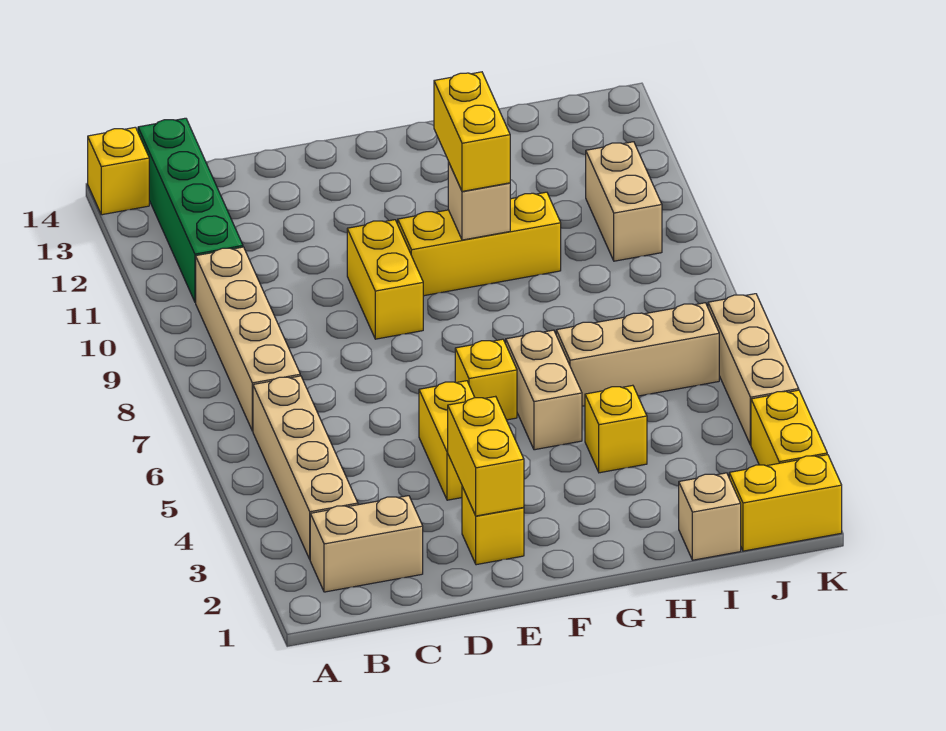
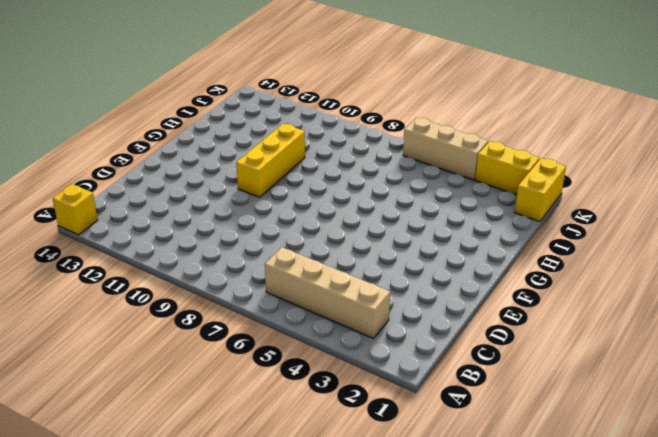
none -> tan brick B2:C2 level 1
none -> tan brick B7:B10 level 1
none -> green brick B11:B14 level 1

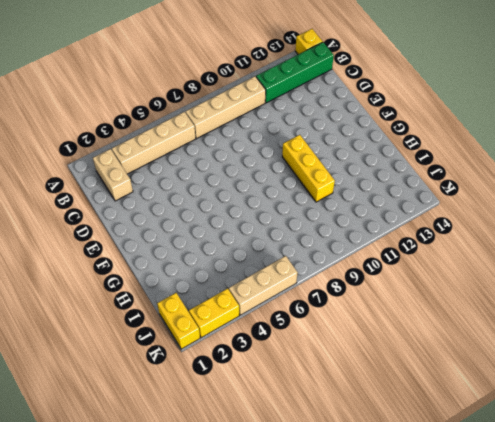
none -> yellow brick E2 level 1
none -> yellow brick E4:E5 level 1
none -> yellow brick E9:E10 level 1

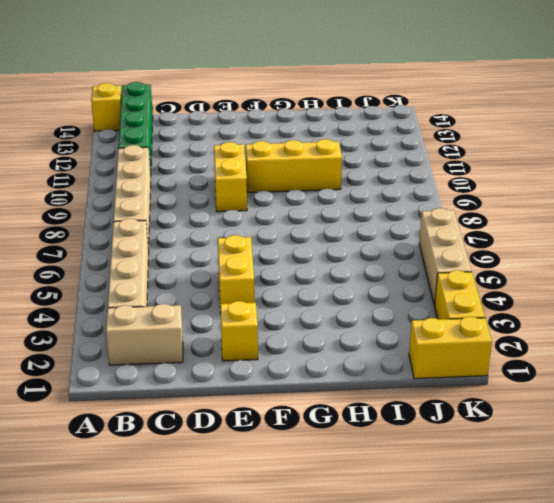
none -> yellow brick F6 level 1
none -> tan brick G5:G6 level 1
none -> yellow brick H4 level 1

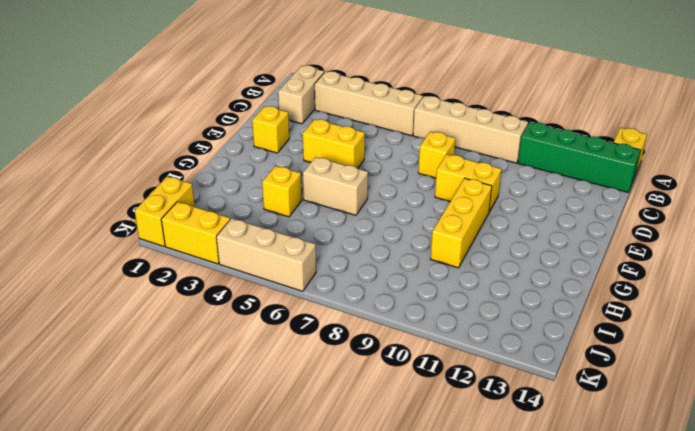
yellow brick D8 level 1 -> yellow brick F6 level 1
none -> tan brick H6:J6 level 1
none -> tan brick I1 level 1
none -> tan brick J10:J11 level 1

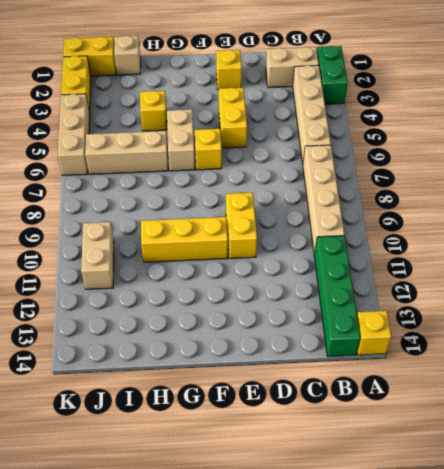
green brick A2:A3 level 1 -> none
none -> yellow brick E2:E3 level 2
none -> tan brick G10 level 2
none -> yellow brick G10:G11 level 3

